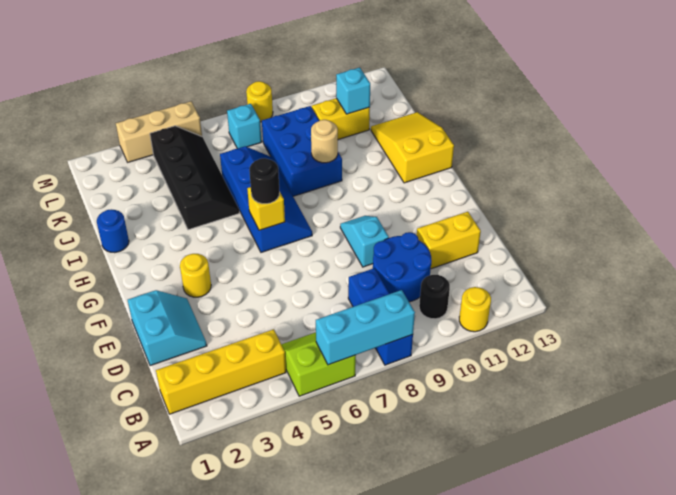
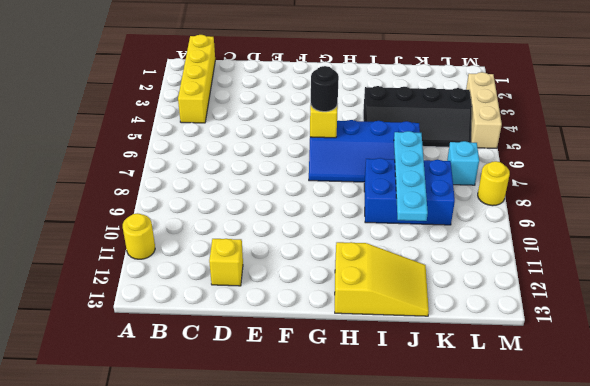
yellow brick D12 level 1 -> yellow brick D11:D12 level 1
cyan plate J7:J10 level 2 -> none
none -> lime slope A5:B6 level 1 top A
none -> blue brick A8:C8 level 1
none -> black round brick B10 level 1

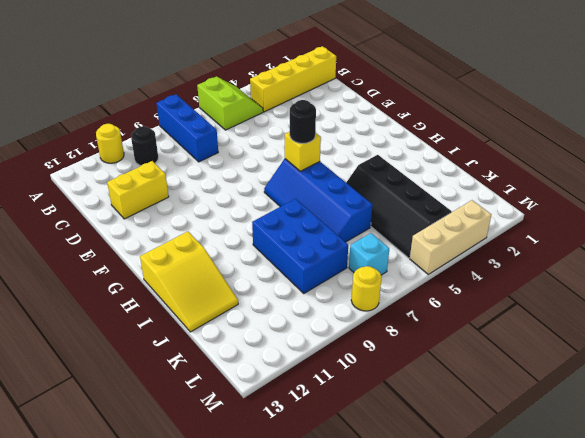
lime slope A5:B6 level 1 top 6 -> lime slope A5:B6 level 1 top A
none -> blue round brick C9:D10 level 1
none -> cyan slope D1:E2 level 1 top 1
none -> cyan slope E9:F9 level 1 top E

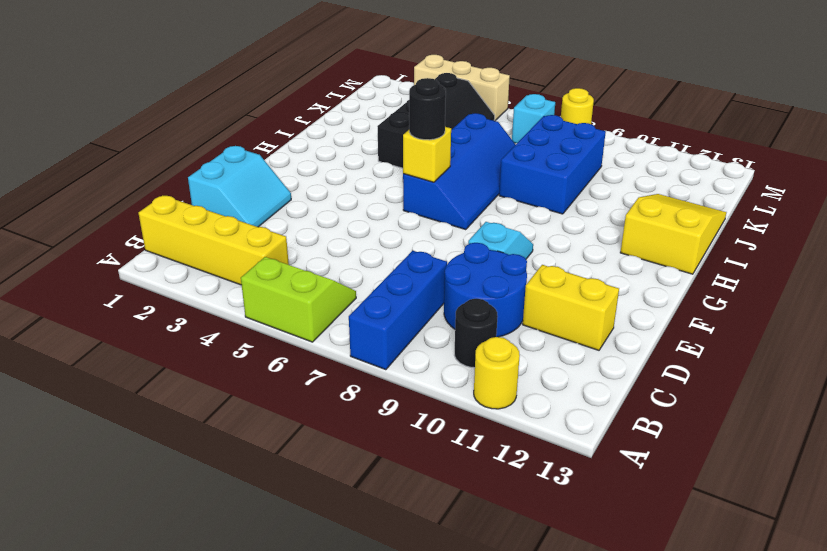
none -> yellow round brick F3 level 1
none -> blue round brick I1 level 1
none -> yellow brick K10:K11 level 1

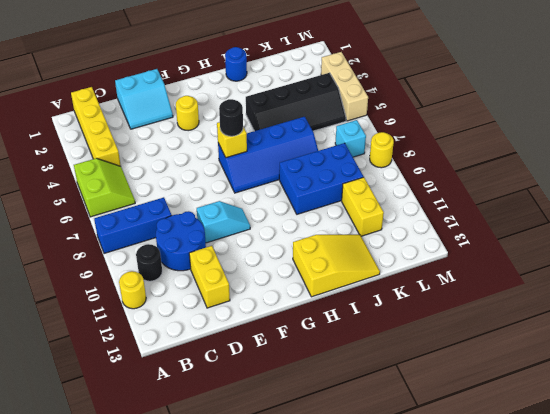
none -> cyan brick A6:A8 level 2
none -> tan round brick I9 level 2
none -> cyan brick K11 level 2

